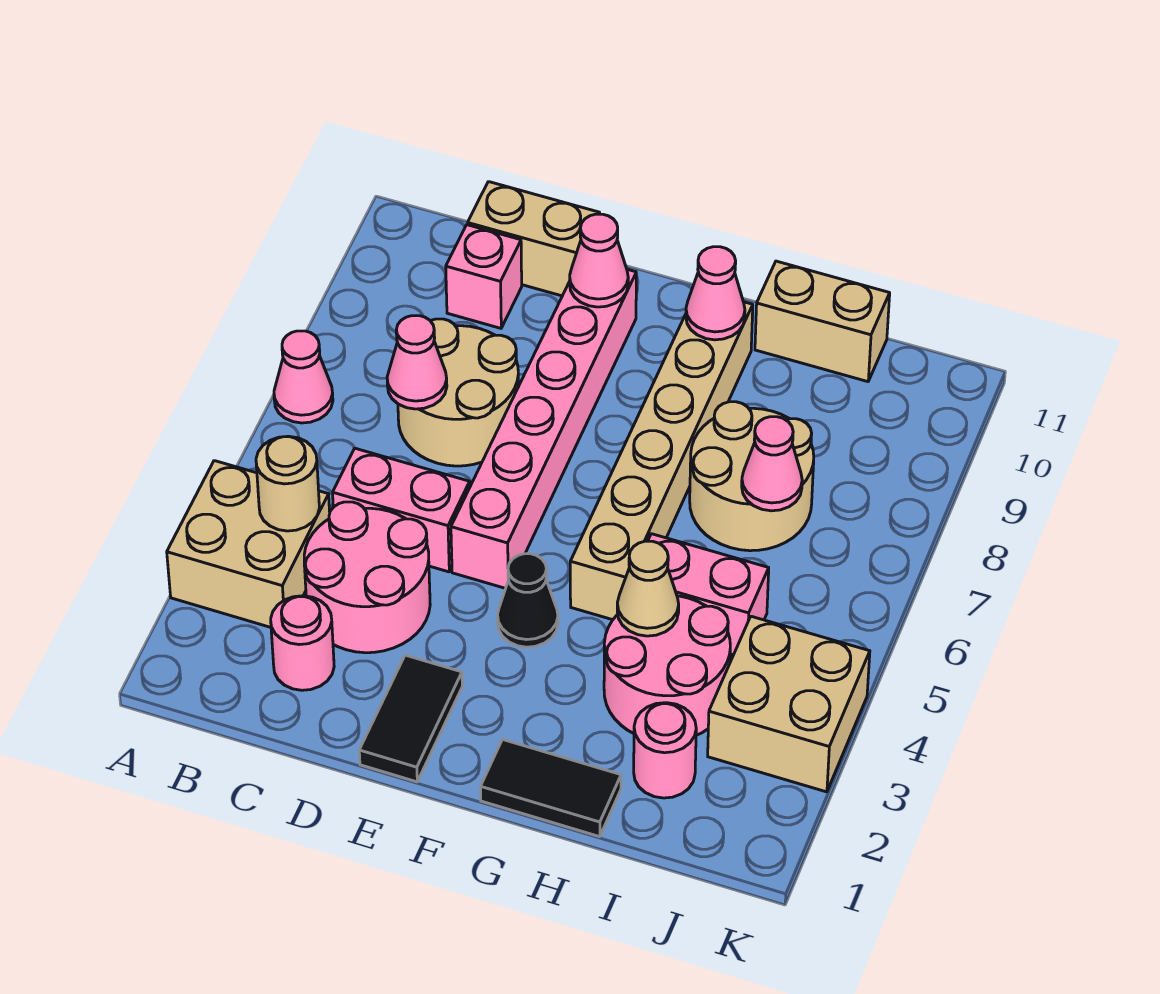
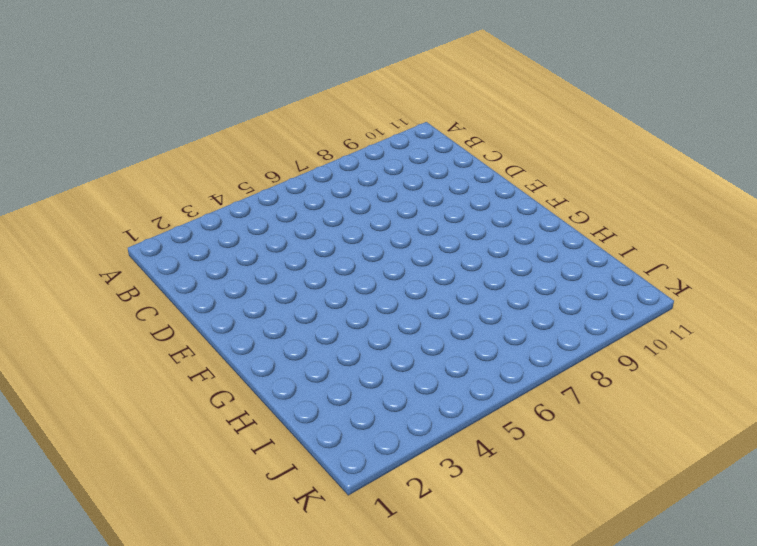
none -> tan brick A3:B4 level 1
none -> pink cone A7 level 1
none -> pink round brick C2 level 1

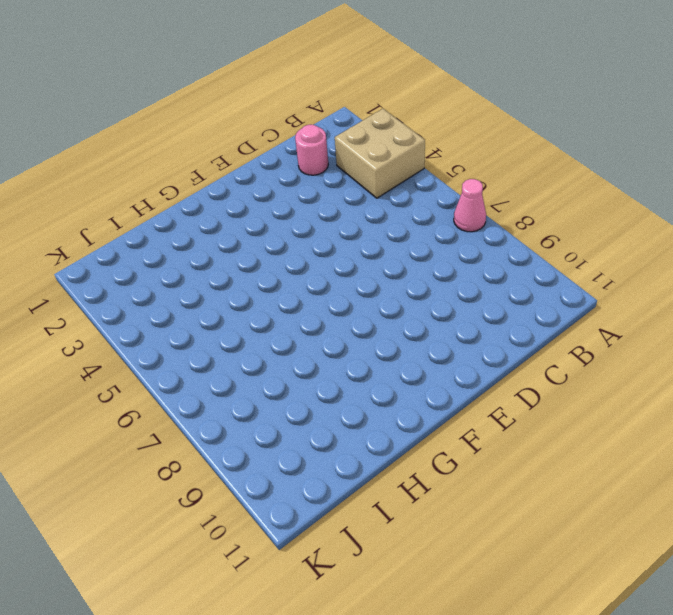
none -> pink round brick C3:D4 level 1
none -> pink brick C5:D5 level 1
none -> tan round brick C7:D8 level 1

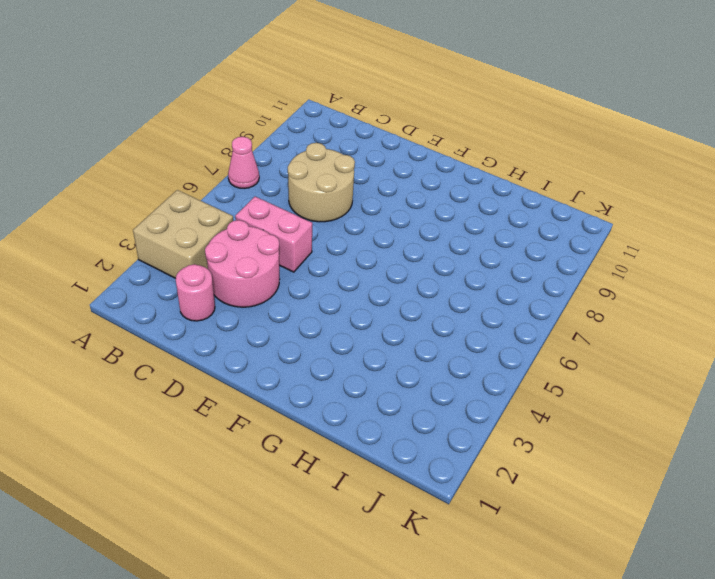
none -> pink brick C10 level 1
none -> tan brick C11:D11 level 1
none -> black tile E1:E2 level 1

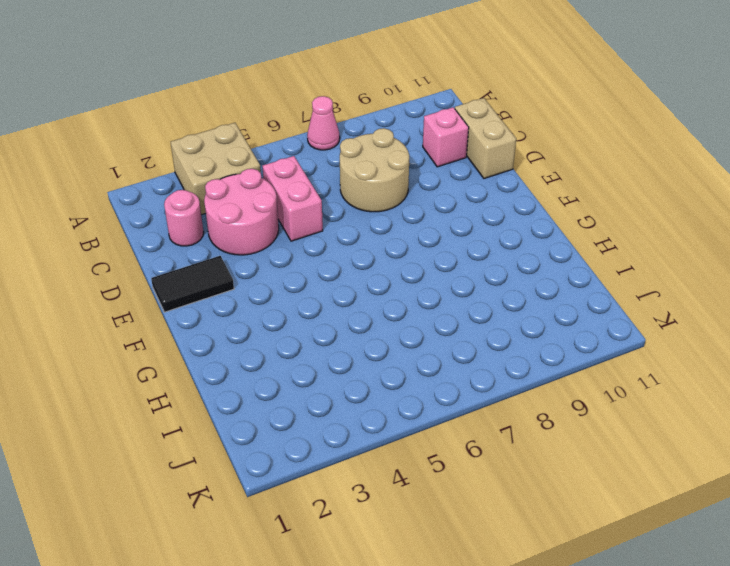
none -> pink brick E5:E10 level 1
none -> black cone F4 level 1
none -> black tile G1:H1 level 1

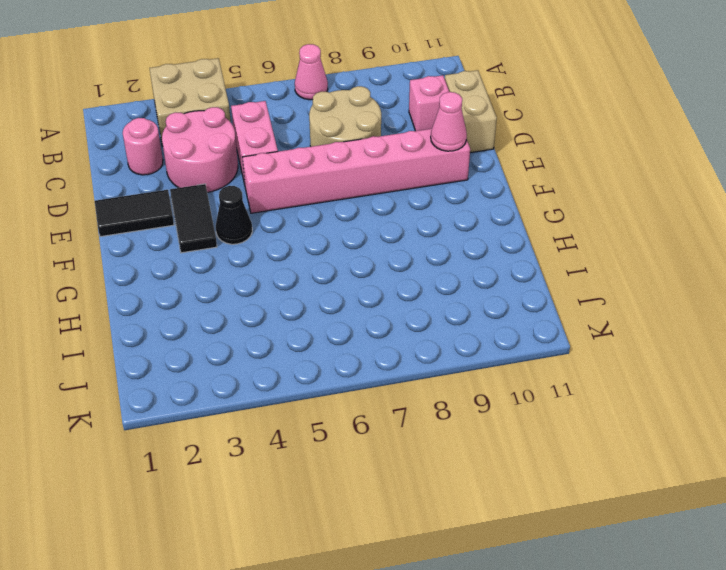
black tile E3:F3 level 1 -> black tile G1:H1 level 1
none -> tan brick G5:G10 level 1
none -> pink round brick H3:I4 level 1
none -> pink brick H5:I5 level 1

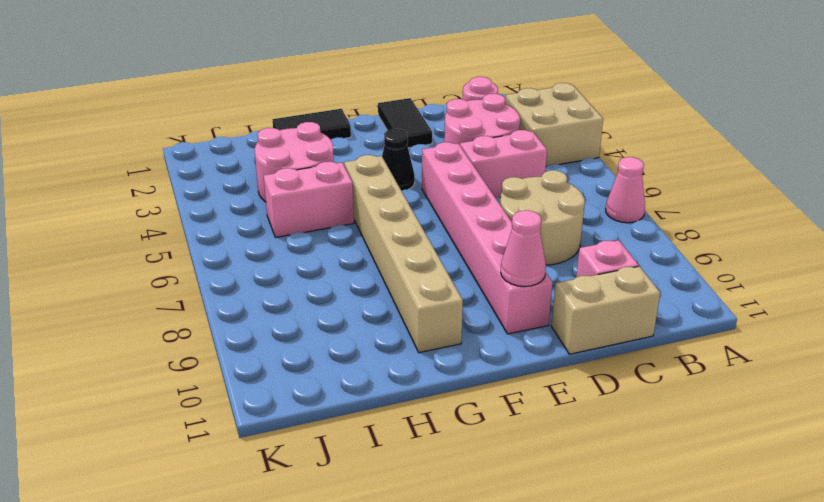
none -> tan round brick H7:I8 level 1
none -> tan brick H11:I11 level 1
none -> pink round brick I2 level 1

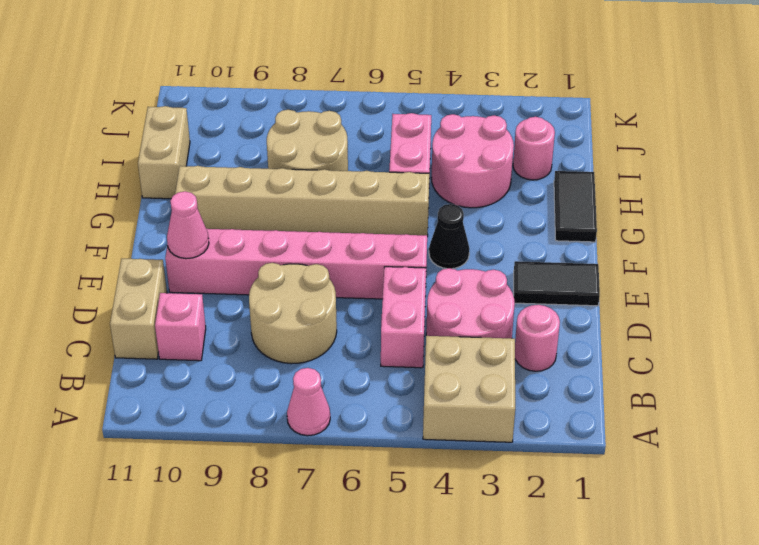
none -> tan brick J3:K4 level 1
none -> tan round brick B4 level 2
none -> pink cone C7 level 2

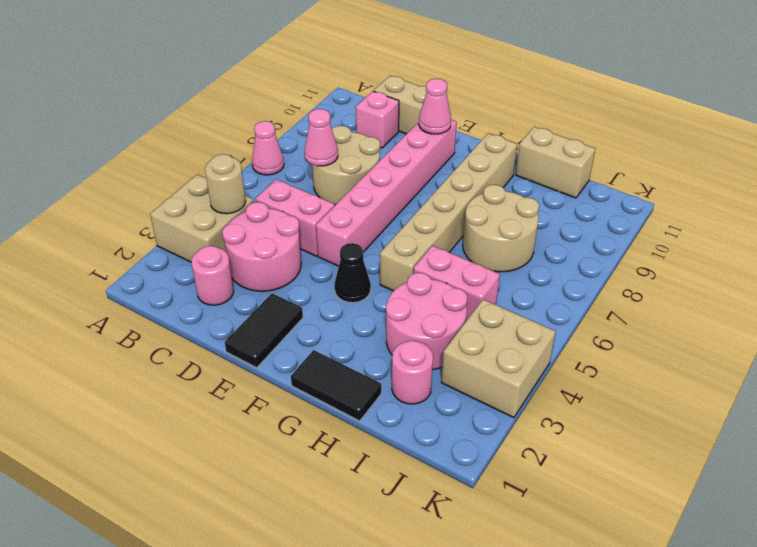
none -> pink cone G10 level 2
none -> tan cone H4 level 2
none -> pink cone I7 level 2

